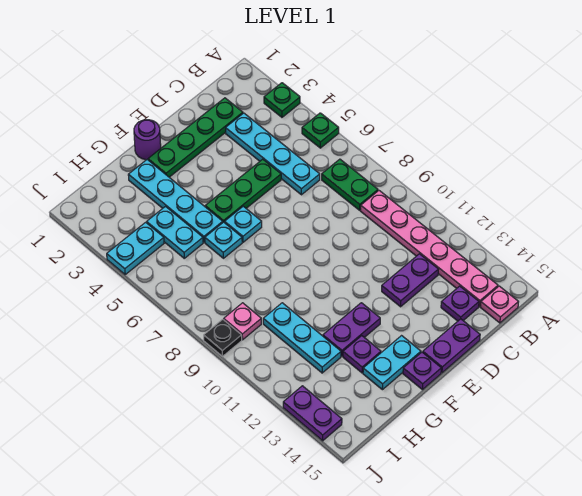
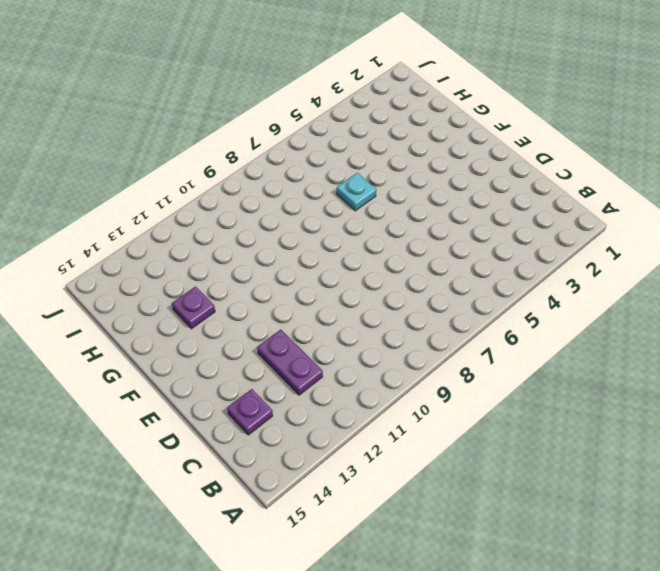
none -> green plate A3 level 1
none -> green plate A5 level 1
none -> green plate B7:B8 level 1

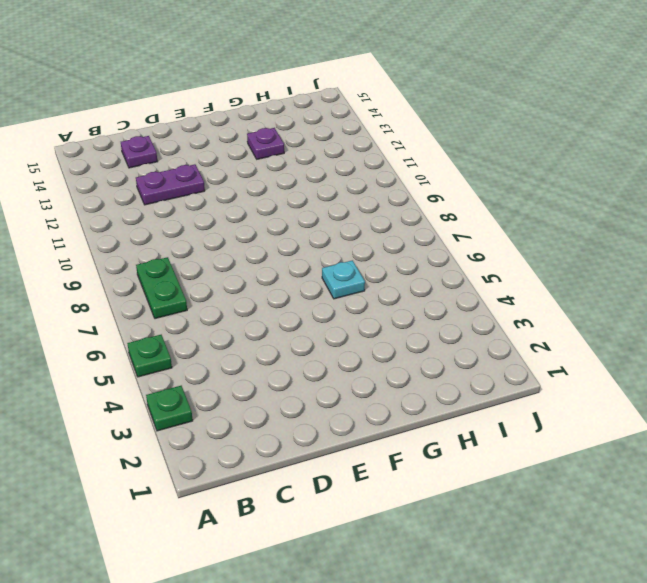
none -> pink plate B9:B14 level 1
none -> pink plate B15 level 1
none -> green plate C2:F2 level 1

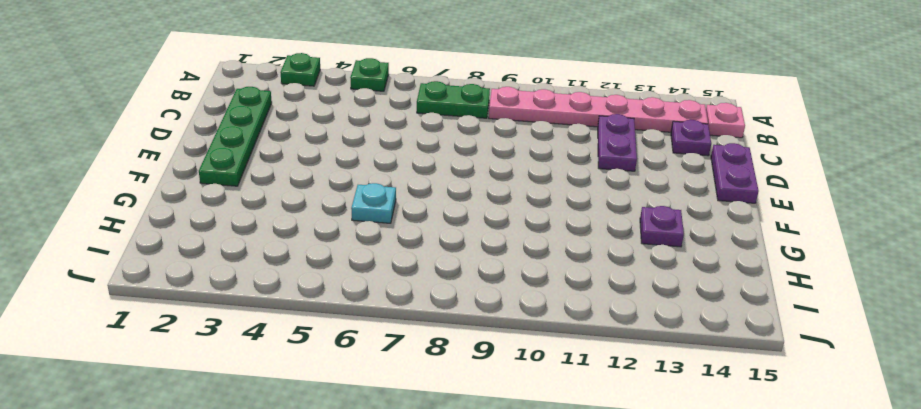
none -> cyan plate C3:C6 level 1
none -> green plate D5:F5 level 1
none -> purple round brick F1 level 1

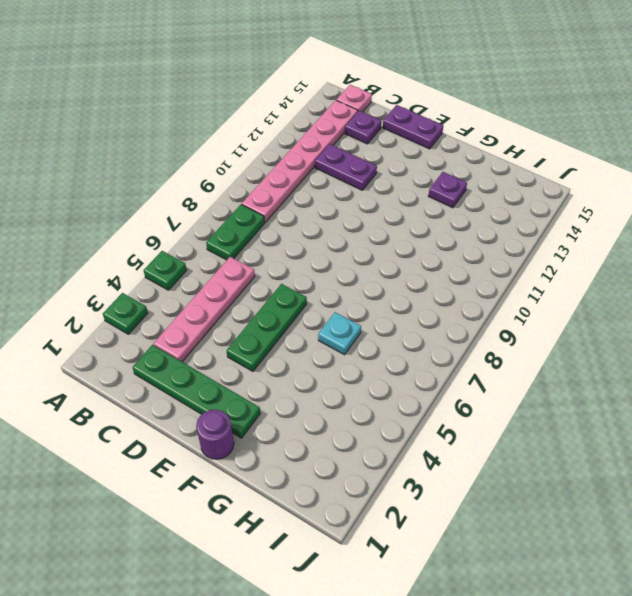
pink plate C3:C6 level 1 -> cyan plate C3:C6 level 1
green plate E4:E6 level 1 -> green plate D5:F5 level 1
none -> cyan plate F6 level 1
none -> purple plate F12:G12 level 1
none -> cyan plate F14:G14 level 1

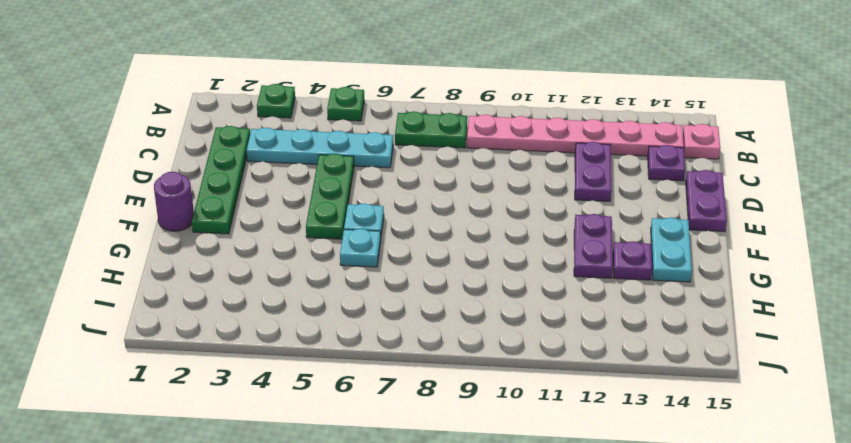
none -> purple plate F15 level 1
none -> cyan plate G2:G5 level 1
none -> cyan plate H4:H5 level 1

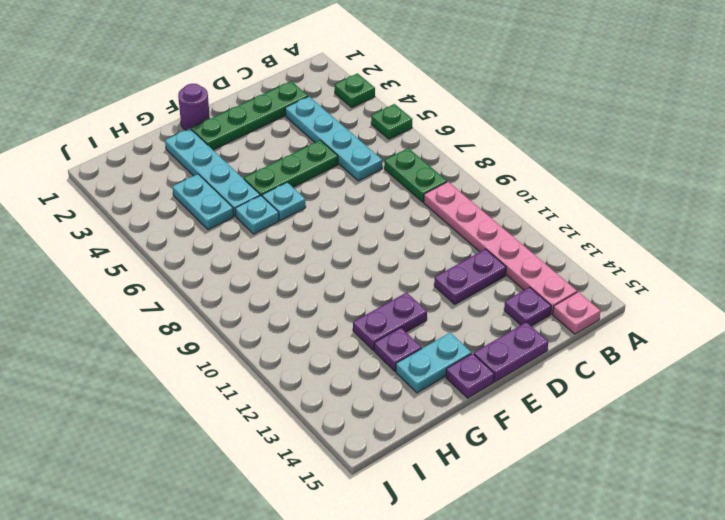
none -> cyan plate H10:H12 level 1
none -> cyan plate I4:J4 level 1
none -> pink plate I9 level 1

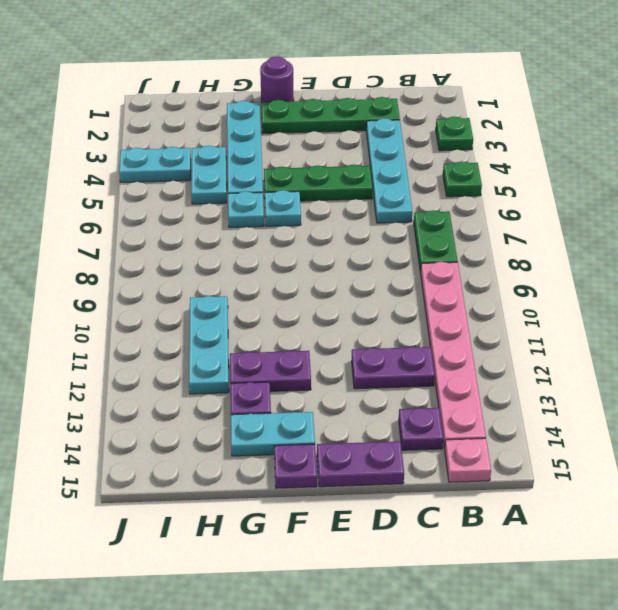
none -> pink plate I9 level 1
none -> black plate J9 level 1
none -> purple plate J13:J14 level 1

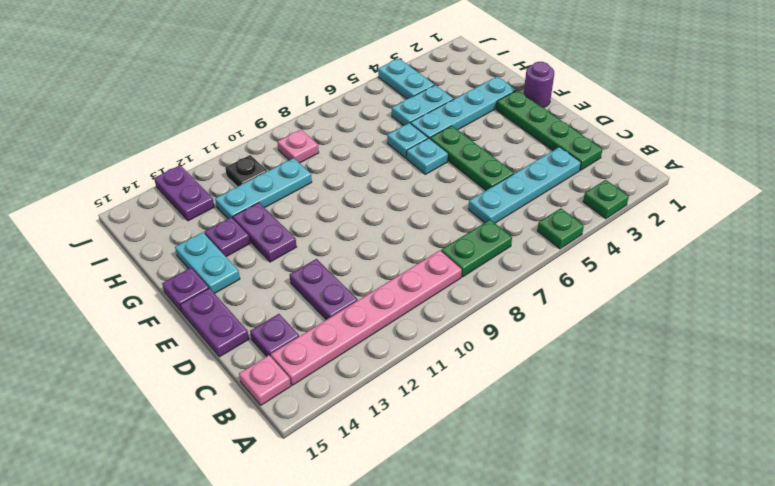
black plate I11 level 1 -> black plate J9 level 1
purple plate I13:J13 level 1 -> purple plate J13:J14 level 1

